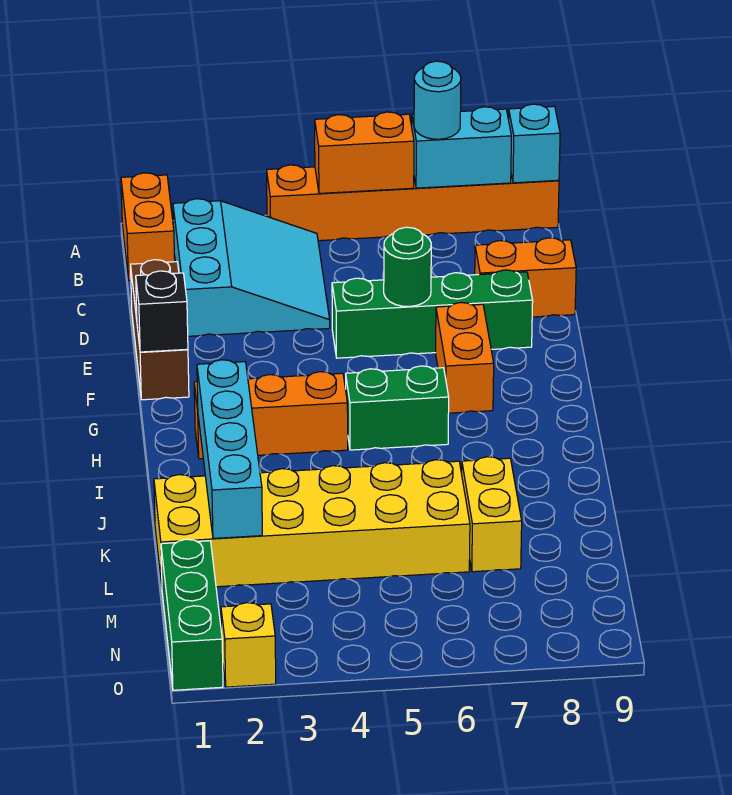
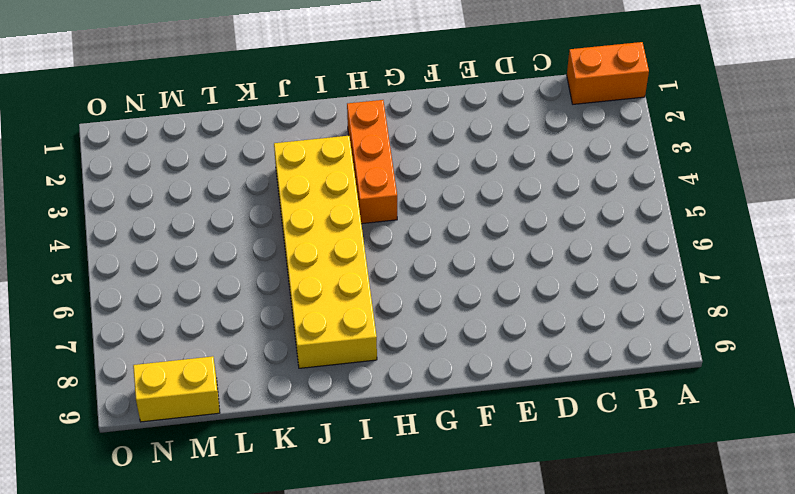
yellow brick I3:J8 level 1 -> yellow brick K1:L6 level 1
yellow brick M9:N9 level 1 -> yellow brick K7:L7 level 1
none -> orange brick A4:A9 level 1
none -> cyan slope B2:D4 level 1 top 2
none -> brown brick D1:F1 level 1

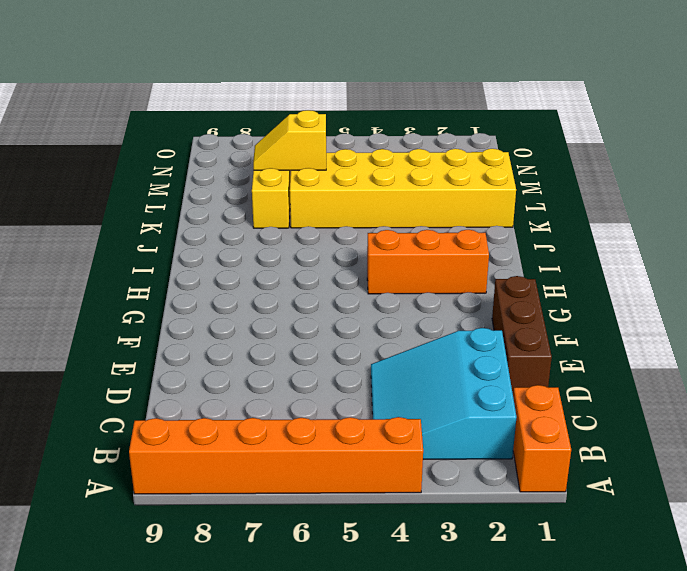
yellow slope L6:L7 level 2 top 6 -> none
none -> orange brick D8:D9 level 1
none -> green brick E5:E8 level 1
none -> orange brick F7:G7 level 1

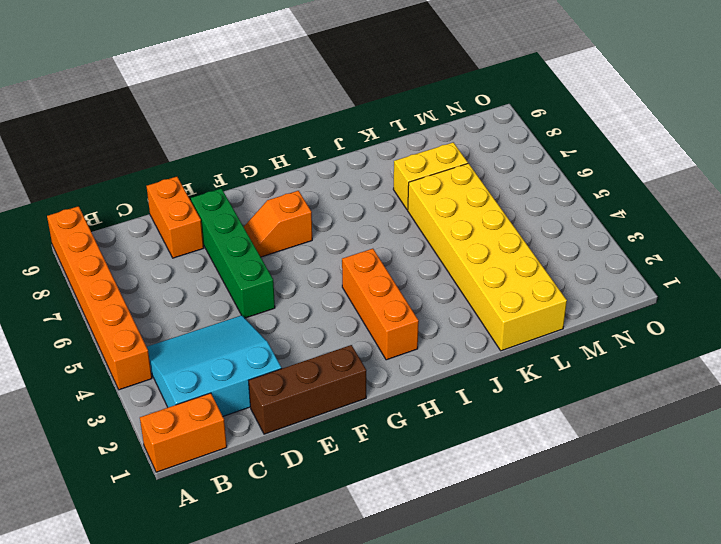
orange slope F7:G7 level 1 top G -> orange brick F7:G7 level 1
none -> green brick H5:H6 level 1
none -> green brick M1:O1 level 1
none -> yellow brick O2 level 1

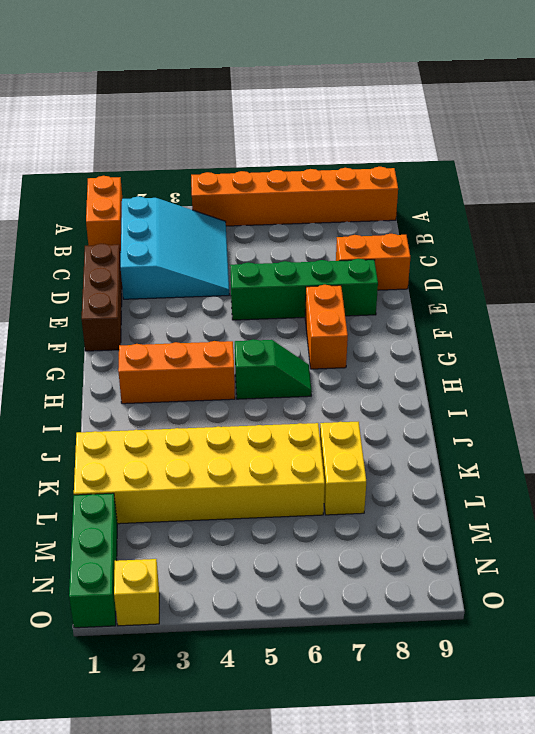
green slope H5:H6 level 1 top 5 -> green brick H5:H6 level 1
none -> orange brick A5:A6 level 2
none -> cyan brick A7:A8 level 2
none -> cyan brick A9 level 2

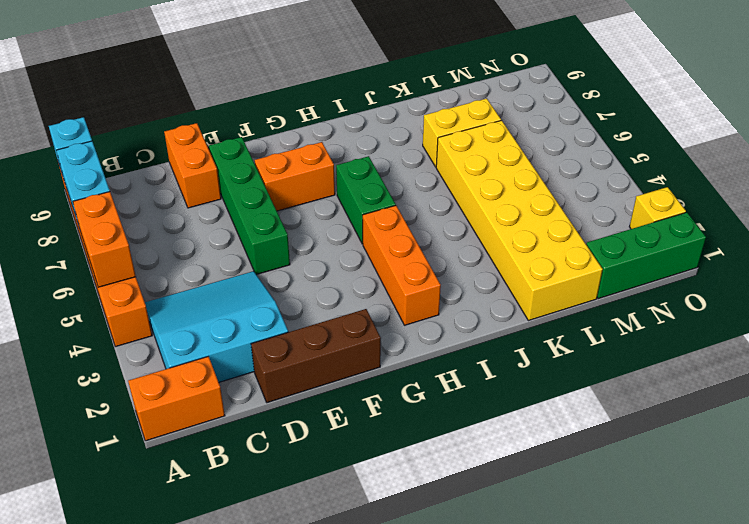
none -> green round brick E6 level 2
none -> black brick F1 level 2
none -> cyan brick I2:L2 level 2

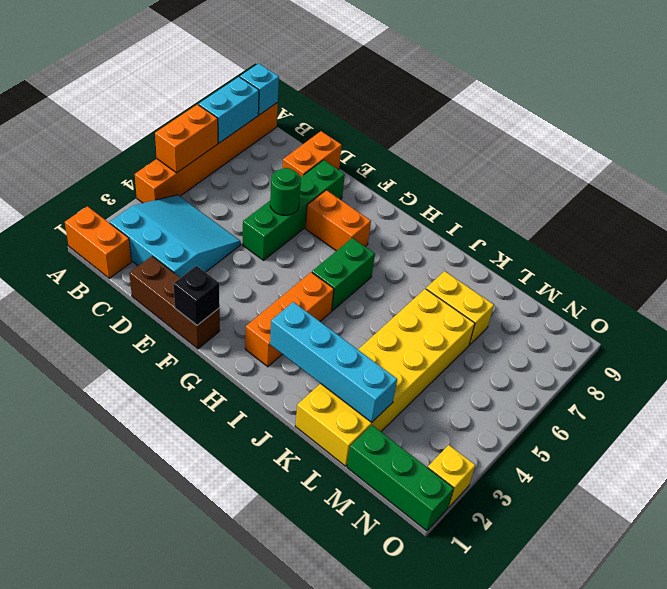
none -> cyan round brick A7 level 3

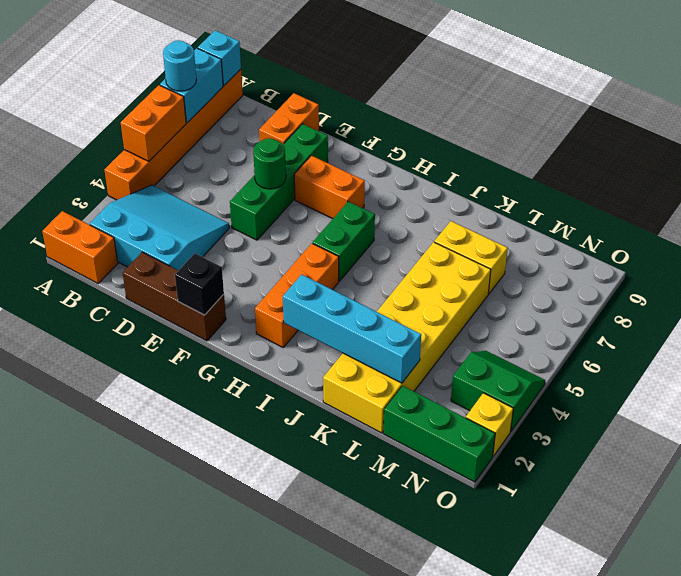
green slope N3:O4 level 1 top 3 -> none

